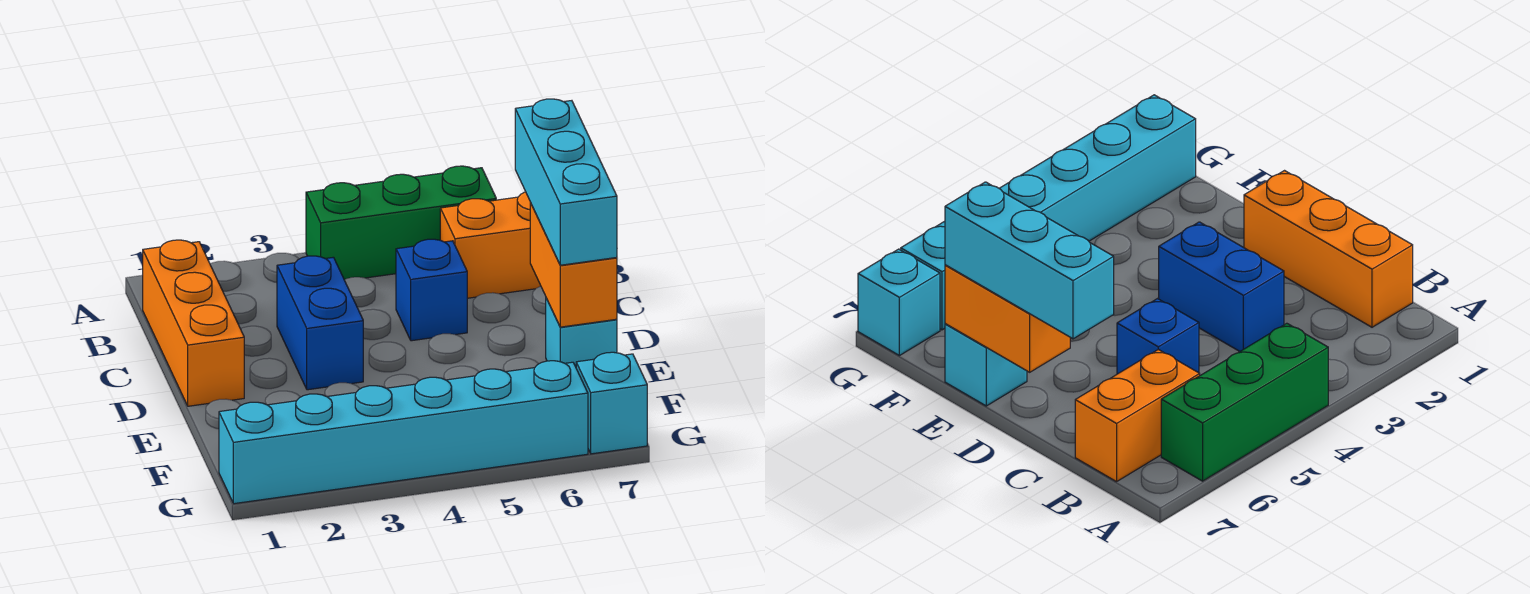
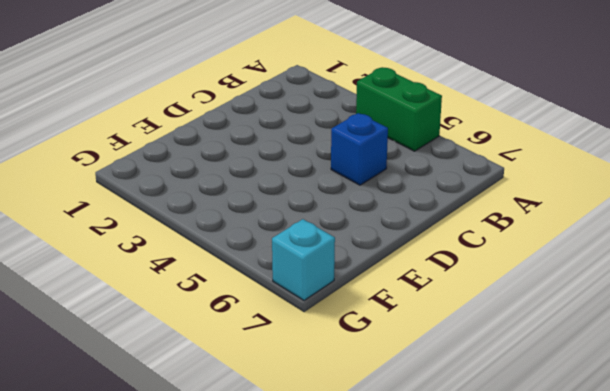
green brick A4:A5 level 1 -> green brick A4:A6 level 1
none -> orange brick B1:D1 level 1
none -> orange brick B6:B7 level 1

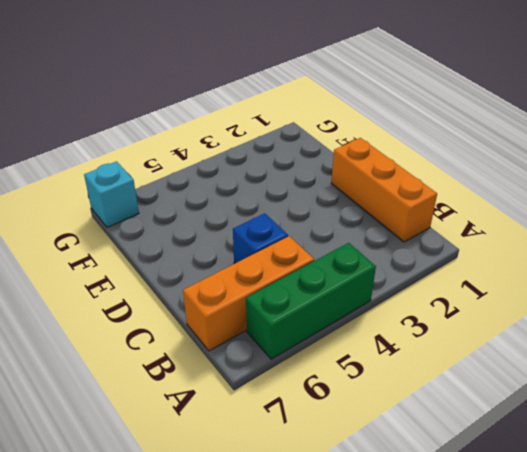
orange brick B5:B7 level 1 -> orange brick B6:B7 level 1
none -> blue brick C3:D3 level 1
none -> cyan brick E7 level 1

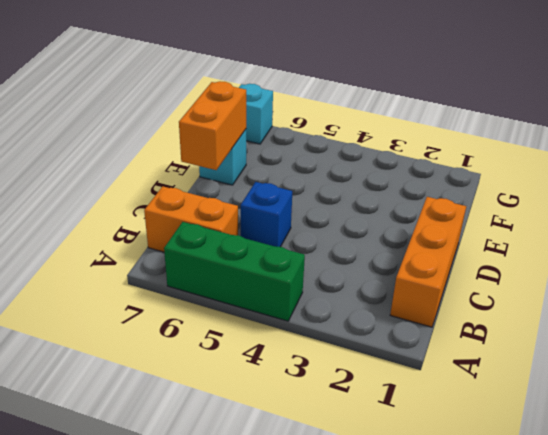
none -> blue brick C3:D3 level 1
none -> cyan brick G1:G6 level 1

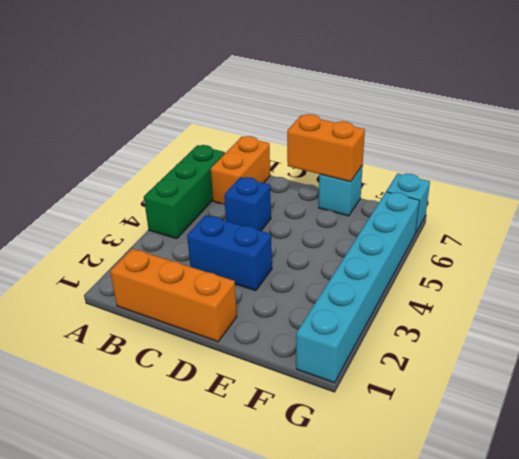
none -> cyan brick C7:E7 level 3

